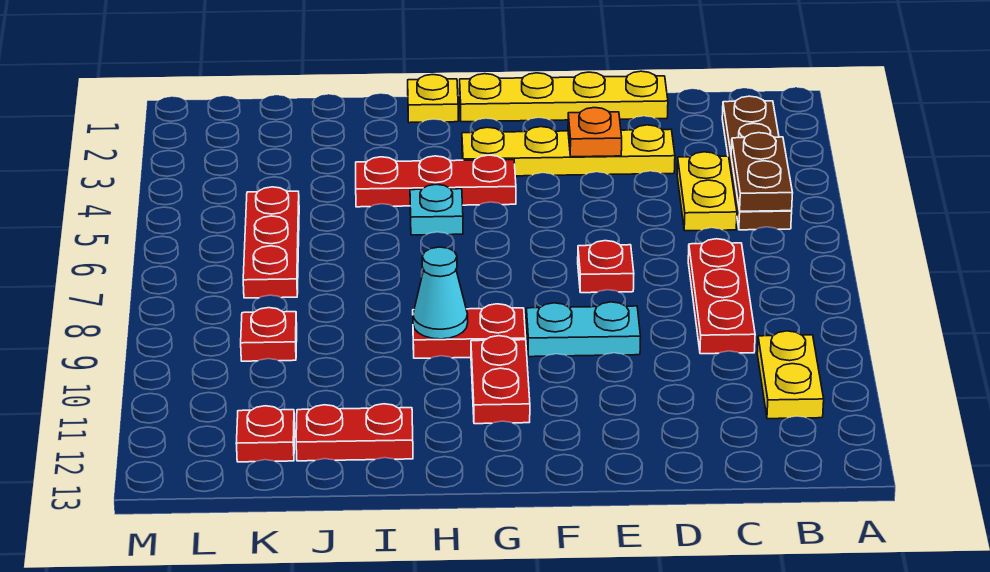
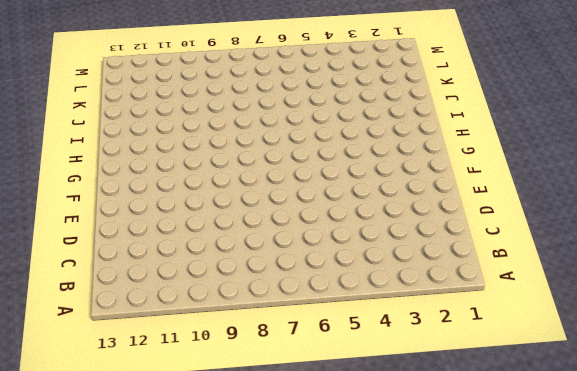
none -> brown plate B2:B5 level 1
none -> yellow plate B10:B11 level 1
none -> yellow plate C4:C5 level 1

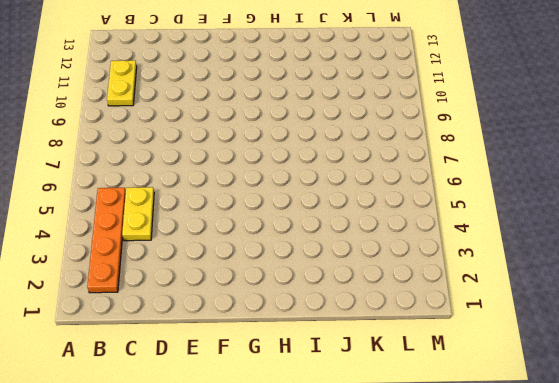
orange plate B2:B5 level 1 -> brown plate B2:B5 level 1
none -> red plate C7:C9 level 1
none -> yellow plate D1:G1 level 1
none -> yellow plate D3:G3 level 1

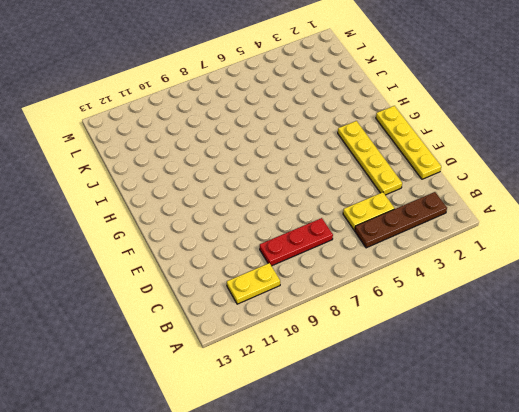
none -> red plate E7 level 1
none -> cyan plate E9:F9 level 1
none -> red plate G4:I4 level 1

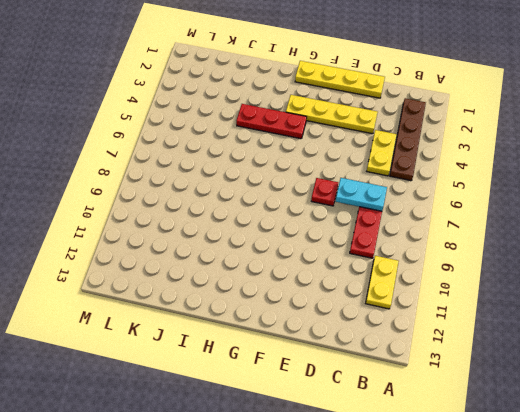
cyan plate C7:D7 level 2 -> cyan plate E9:F9 level 1
none -> red plate G9:H9 level 1
none -> red plate G10:G11 level 1
none -> yellow plate H1 level 1

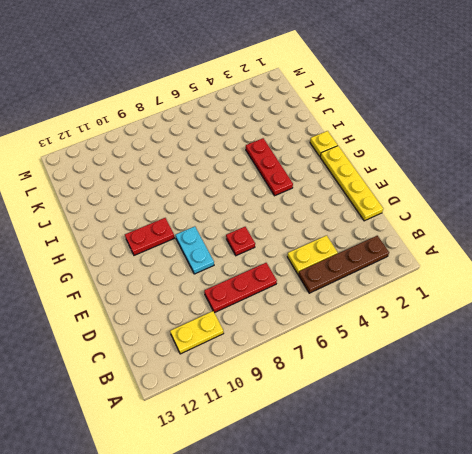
none -> yellow plate D3:G3 level 1
none -> red plate G9:H9 level 1
none -> cyan plate H5 level 1

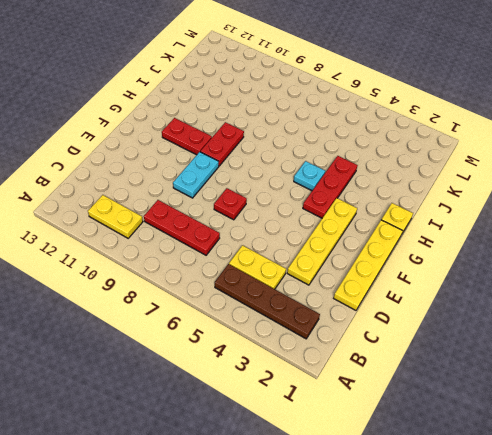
none -> red plate I12:J12 level 1
none -> red plate K5:K7 level 1
none -> red plate K9 level 1

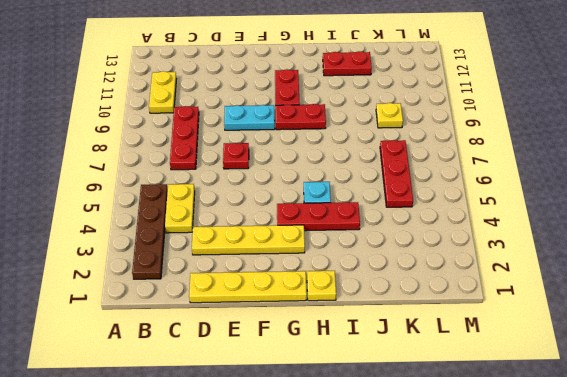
yellow plate K9 level 1 -> red plate K9 level 1
none -> red plate K12 level 1
none -> brown plate B4:B5 level 2
none -> orange plate E3 level 2

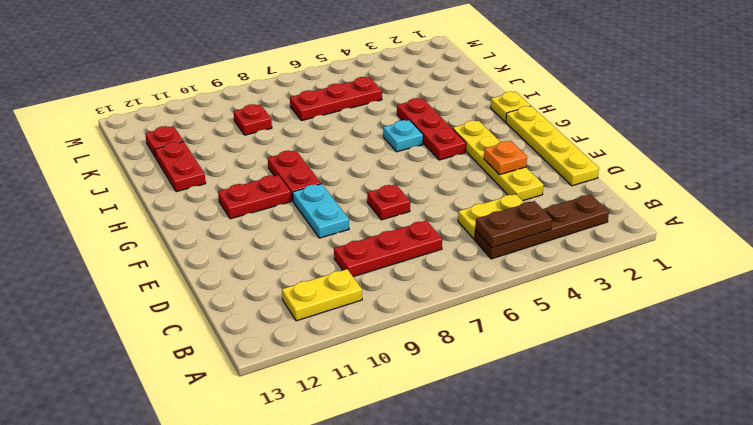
none -> cyan cone H9 level 2

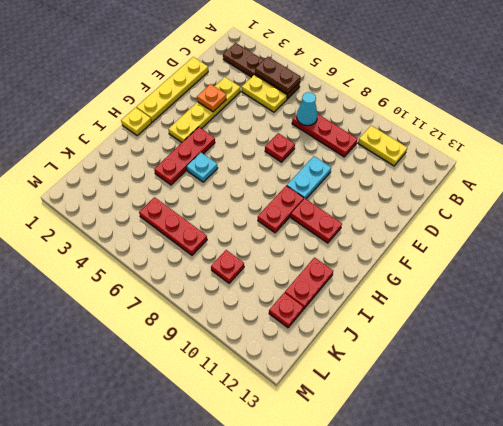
cyan cone C7 level 2 -> cyan cone H9 level 2

